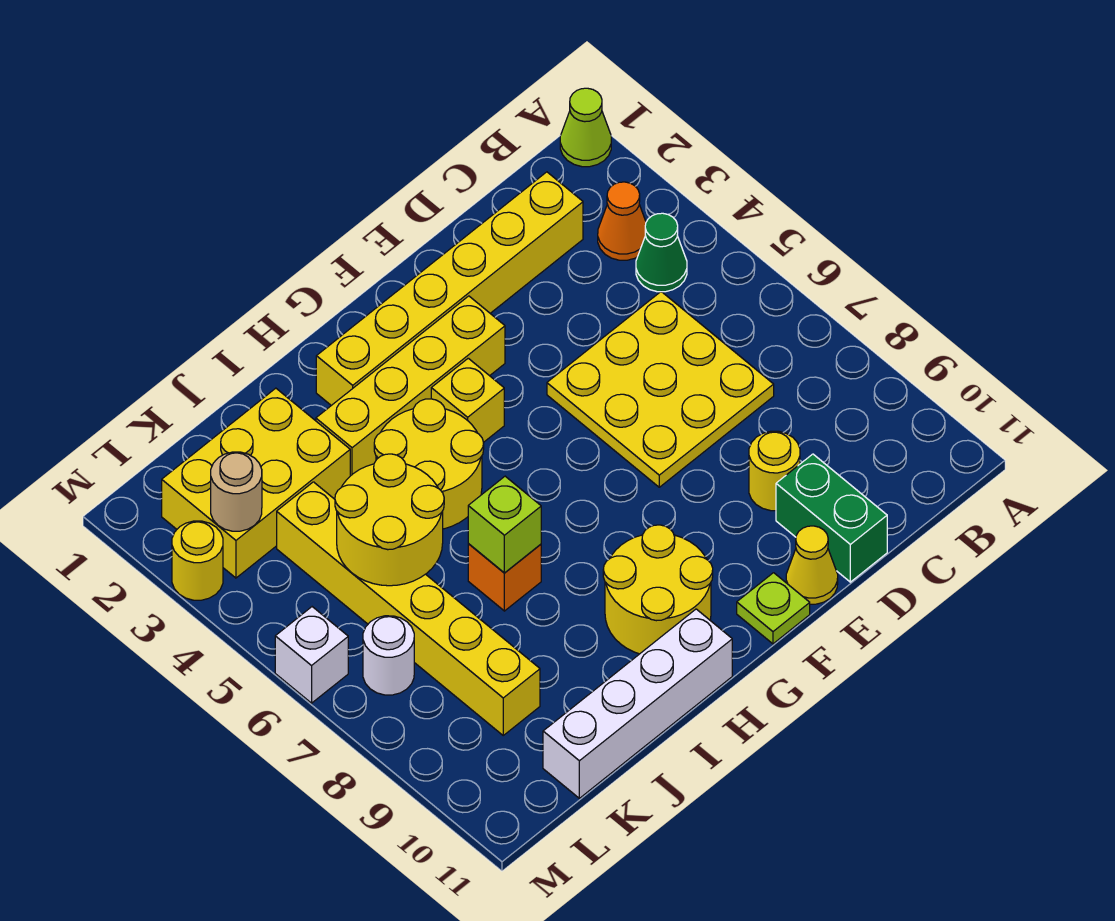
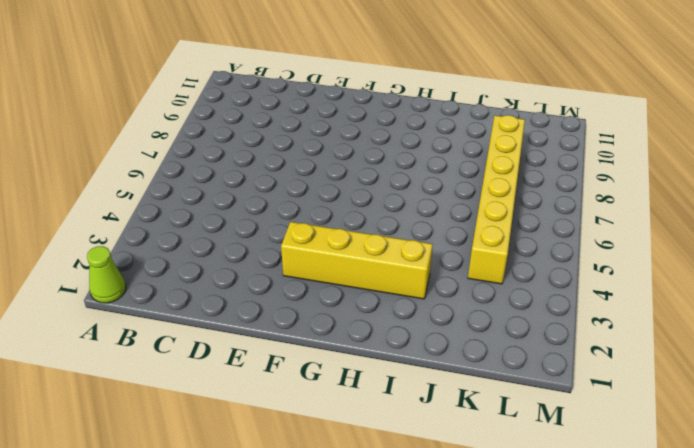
none -> orange cone B3 level 1
none -> green cone B4 level 1
none -> yellow brick C2:H2 level 1

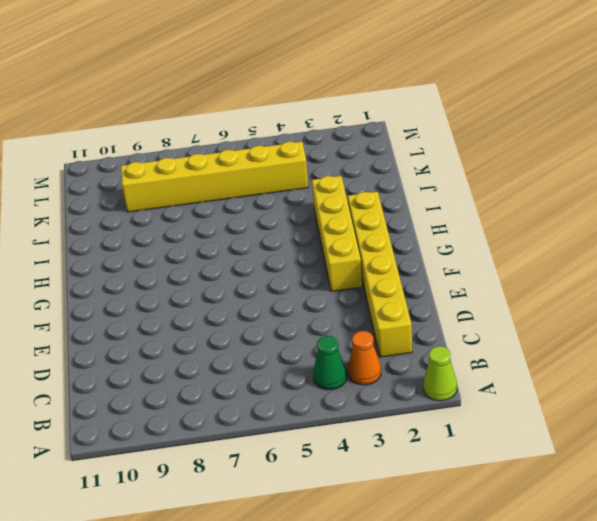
none -> yellow plate C5:E7 level 1
none -> yellow round brick D9 level 1
none -> green brick D10:D11 level 1

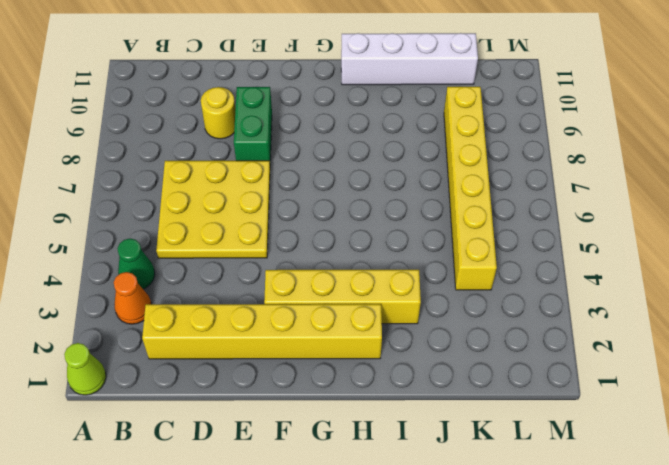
green brick E8:E9 level 1 -> green brick D10:D11 level 1
none -> yellow cone E11 level 1
none -> lime plate F11 level 1
none -> yellow brick G4 level 1

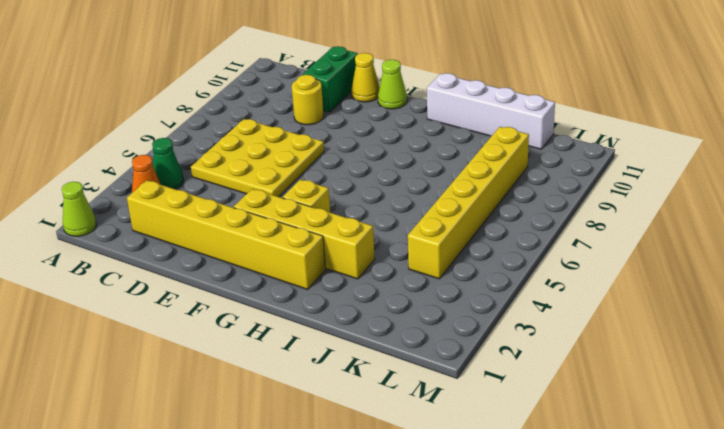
lime cone F11 level 1 -> lime plate F11 level 1
none -> yellow round brick G9:H10 level 1
none -> yellow round brick H4:I5 level 1
none -> orange brick I7 level 1

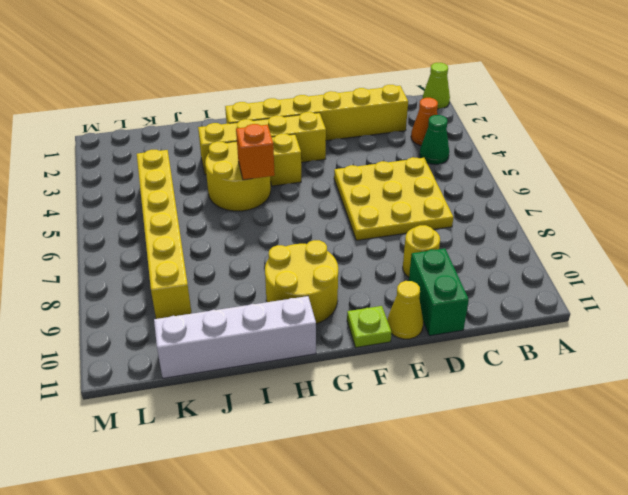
orange brick H5 level 2 -> orange brick I7 level 1
none -> yellow brick J2:L3 level 1
none -> white round brick L7 level 1
none -> yellow round brick M3 level 1

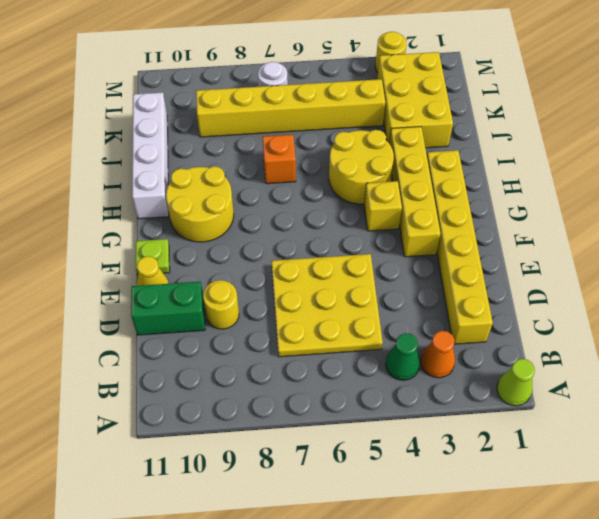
none -> white brick M6 level 1
none -> lime brick I7 level 2
none -> yellow round brick J5:K6 level 2

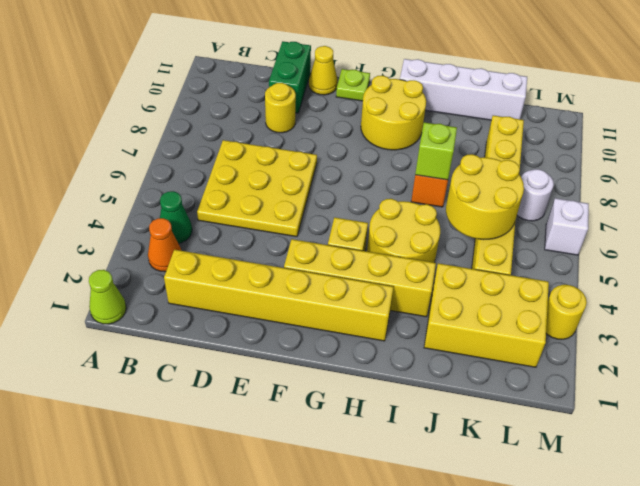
none -> tan round brick L3 level 2

